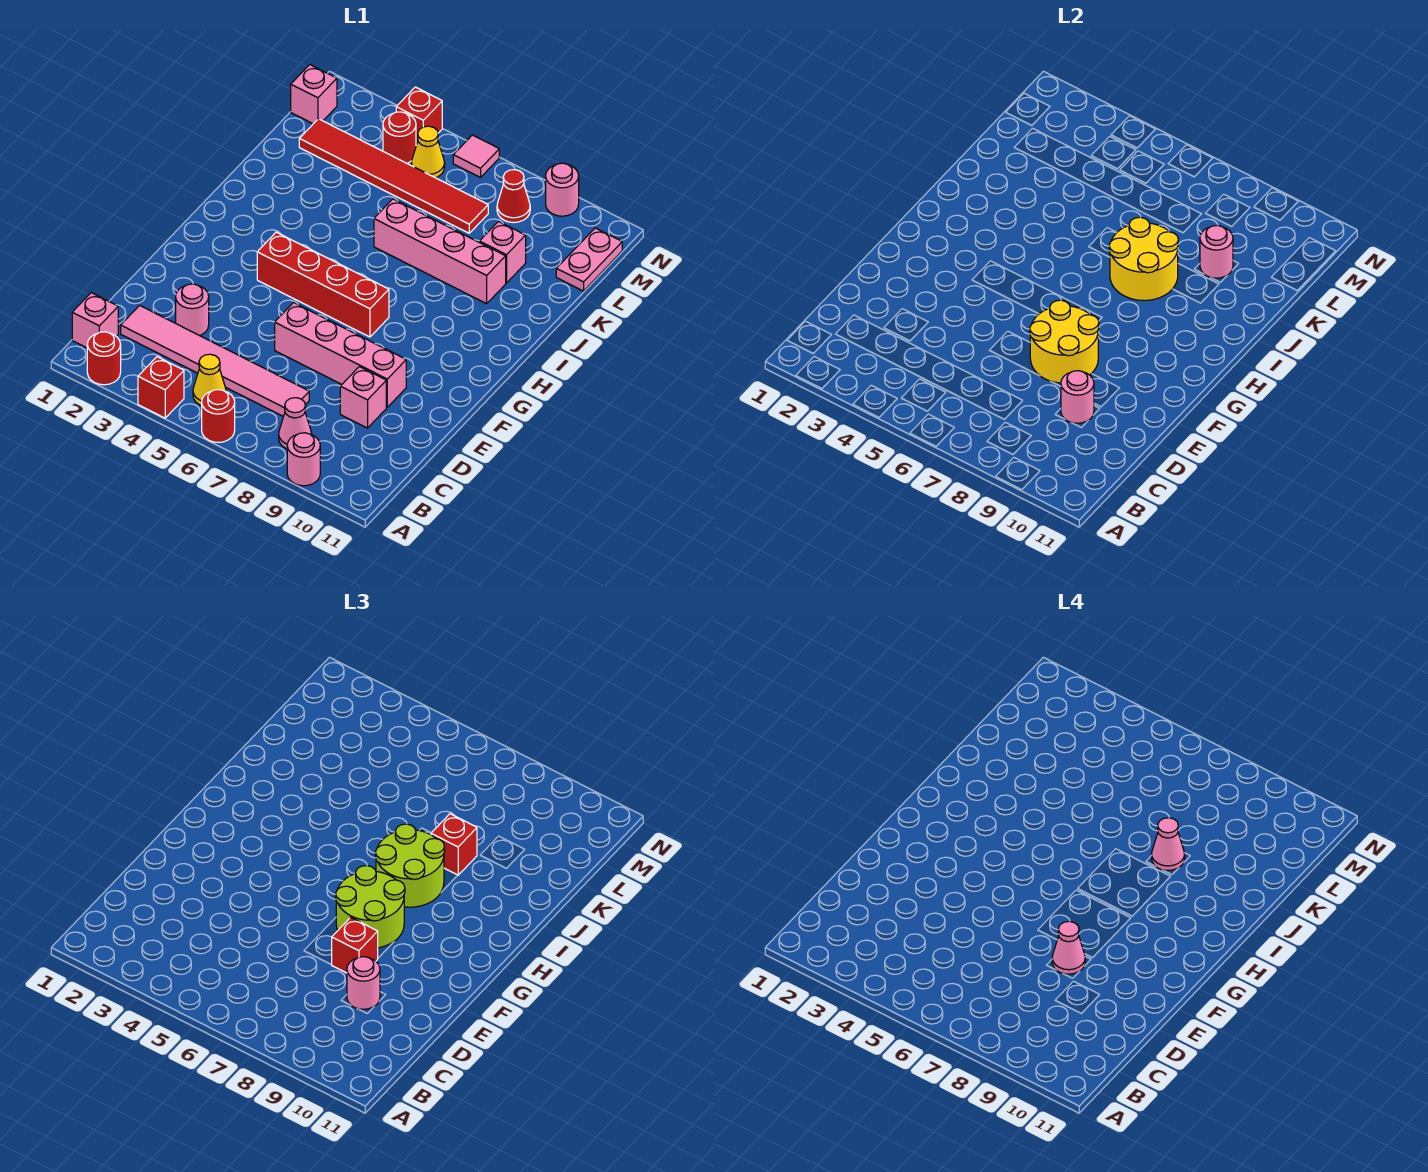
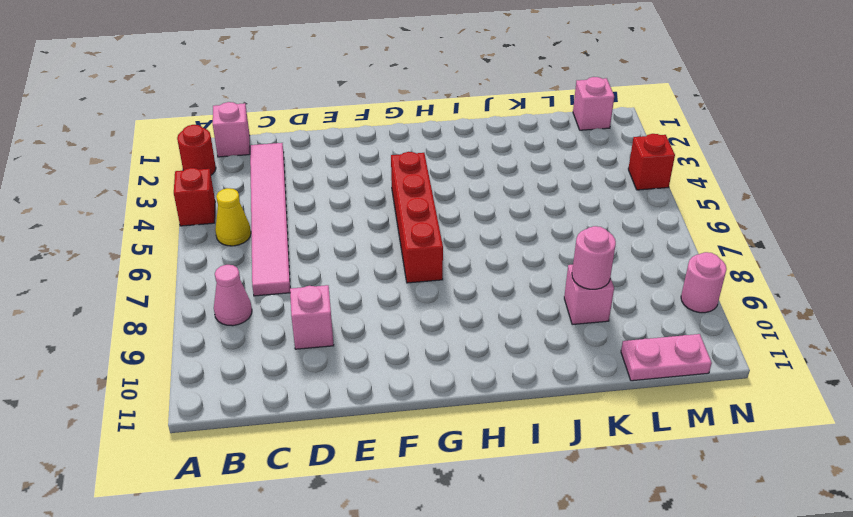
none -> red round brick A6 level 1
none -> pink round brick A9 level 1
none -> pink round brick D3 level 1
none -> pink brick E6:E9 level 1

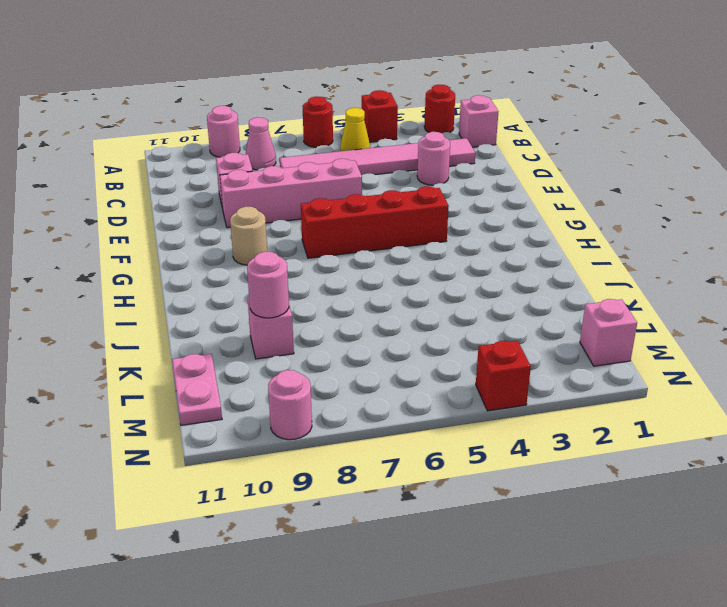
tan round brick G9 level 1 -> none
none -> pink brick J6:J9 level 1
none -> red tile L2:L7 level 1
none -> red round brick M4 level 1
none -> yellow cone M5 level 1

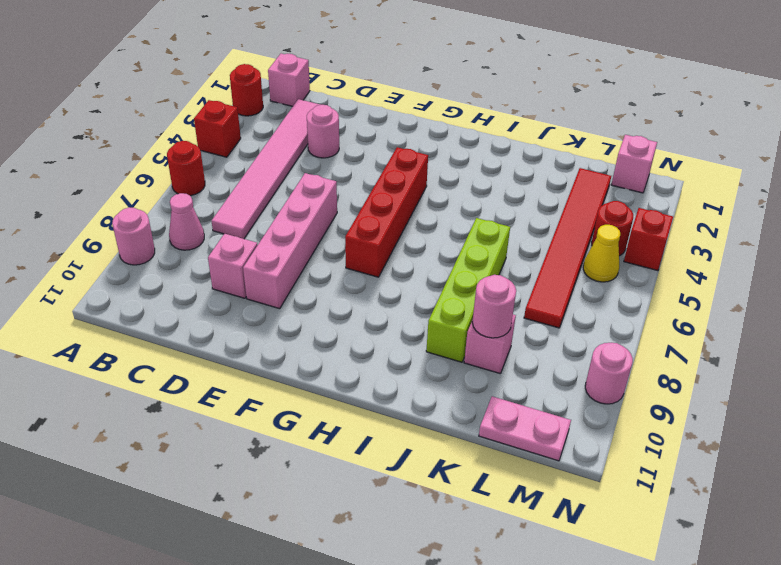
lime brick J6:J9 level 1 -> pink brick J6:J9 level 1
none -> yellow cone B5 level 1
none -> red cone M8 level 1
none -> pink tile N6 level 1
none -> pink round brick D9 level 2

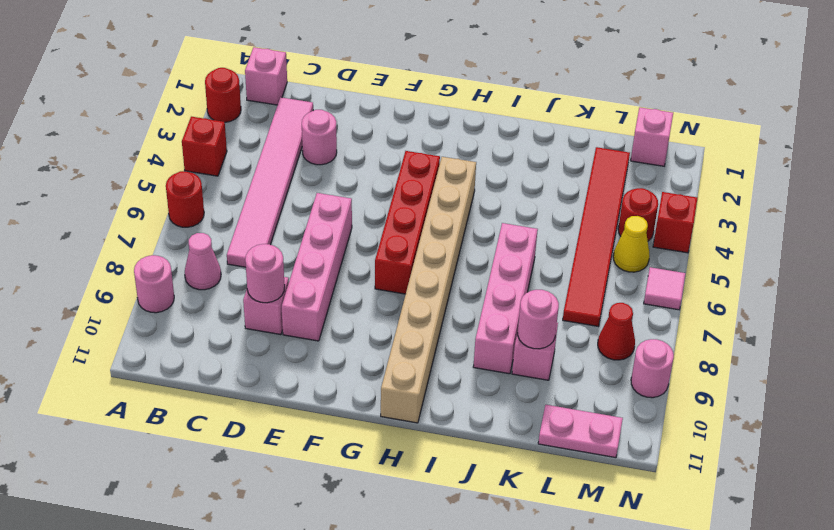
tan brick H4:H11 level 1 -> none
none -> yellow cone B5 level 1
none -> yellow round brick E7:F8 level 2
none -> yellow round brick I7:J8 level 2
none -> pink round brick D9 level 3

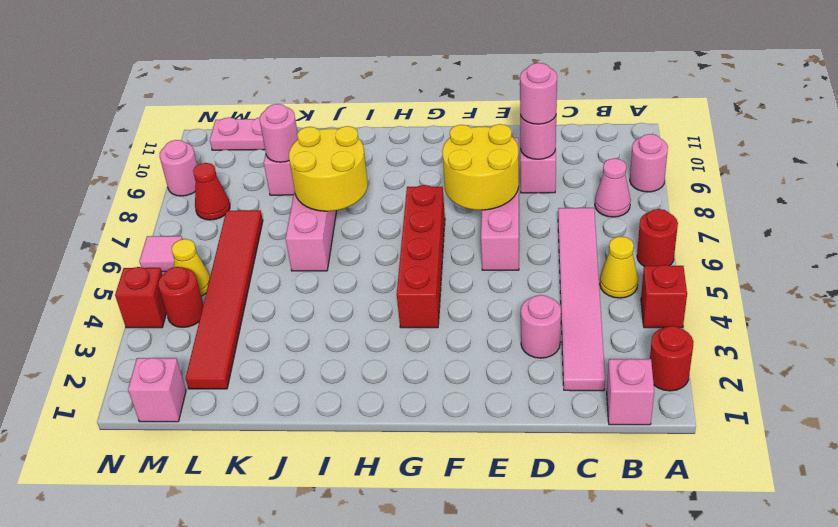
none -> red brick E8 level 3
none -> lime round brick F7:G8 level 3
none -> lime round brick H7:I8 level 3
none -> red brick J8 level 3

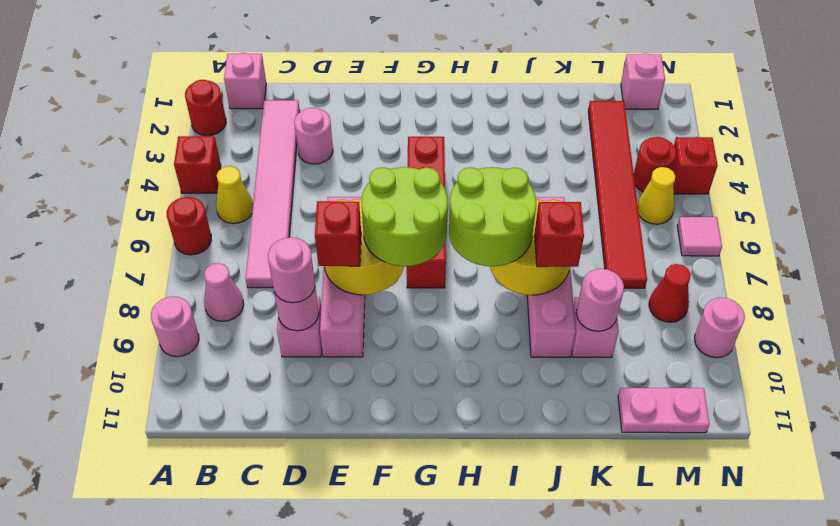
none -> pink cone E8 level 4
none -> pink cone J8 level 4

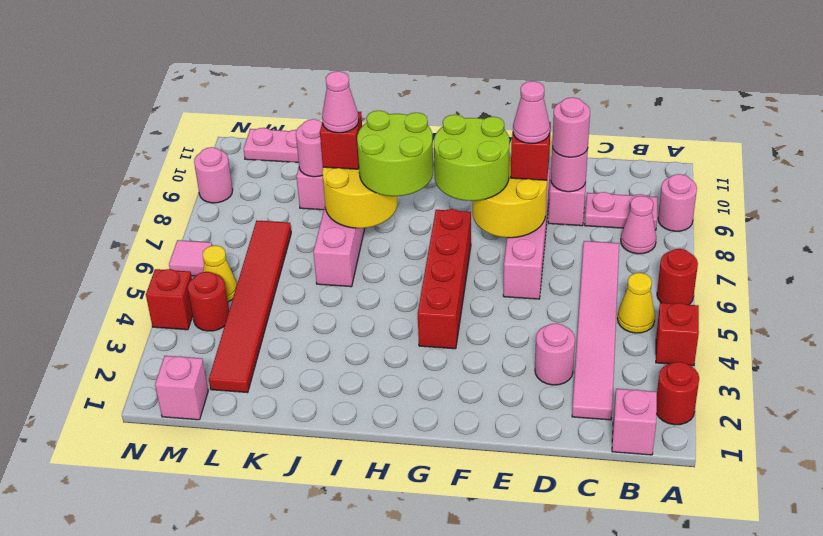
pink plate B9:C9 level 1 -> none
none -> red cone M8 level 1

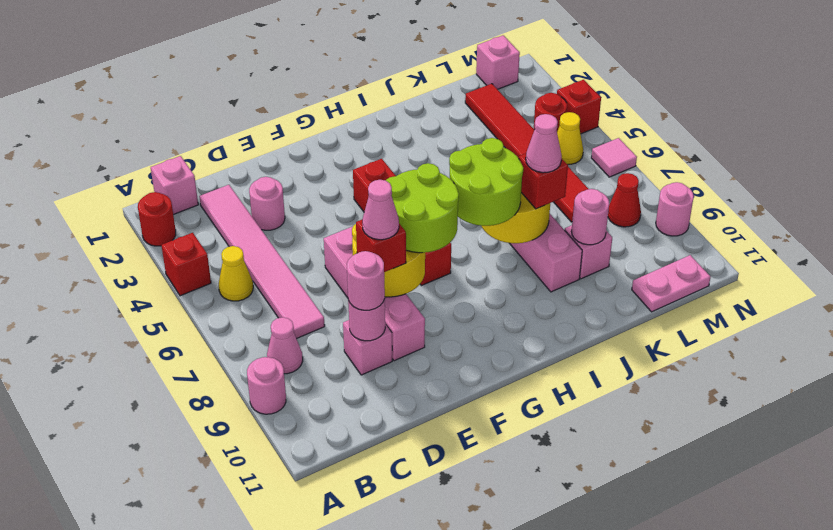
none -> red round brick A6 level 1

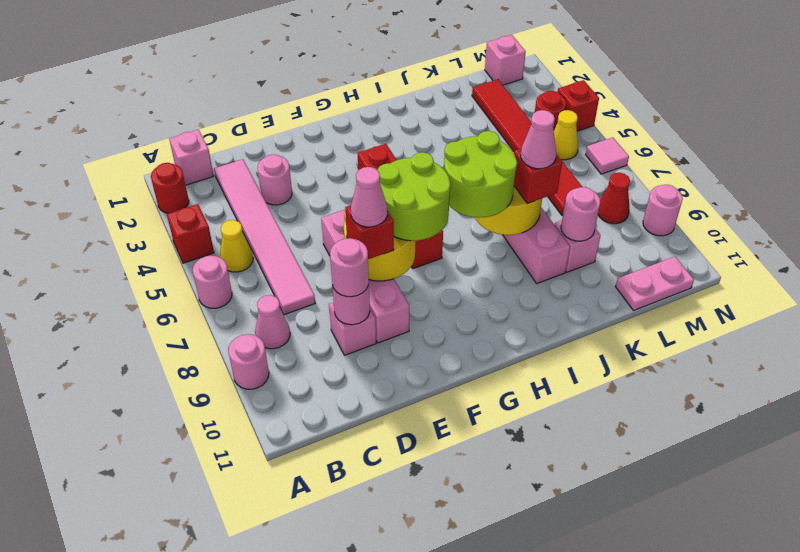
pink round brick A6 level 1 -> red round brick A6 level 1

